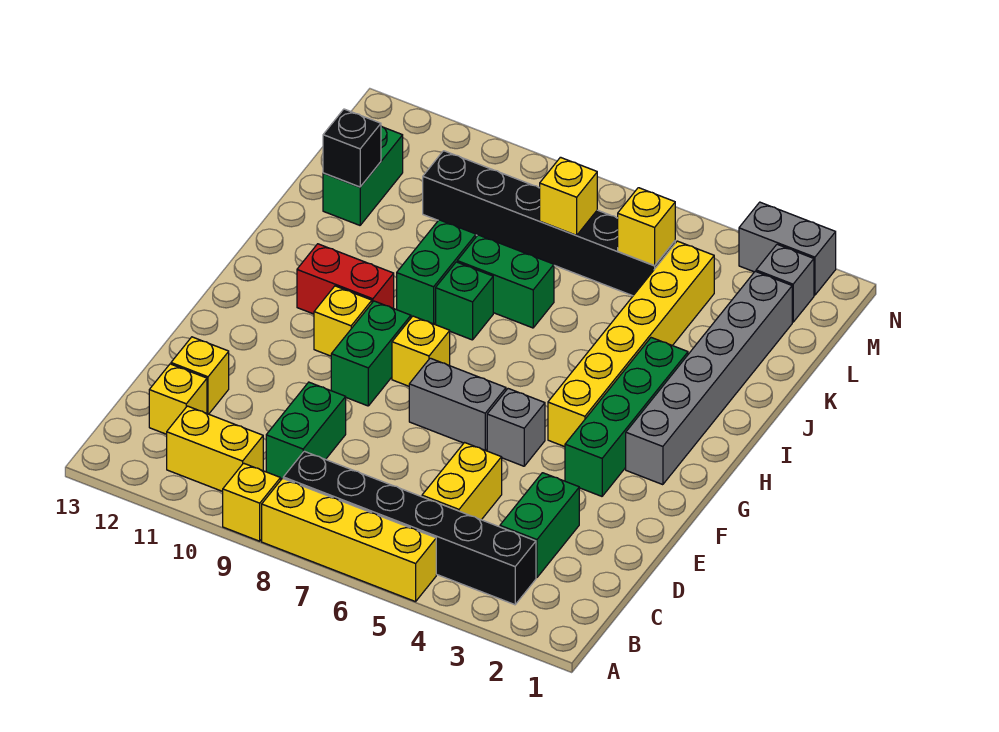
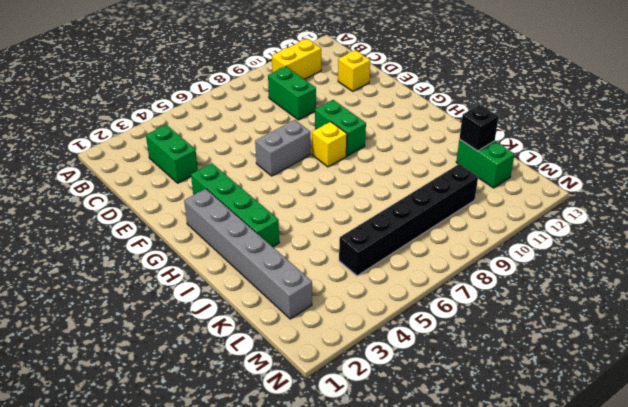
none -> yellow brick A5:A8 level 1
none -> yellow brick A9 level 1
none -> black brick B3:B8 level 1

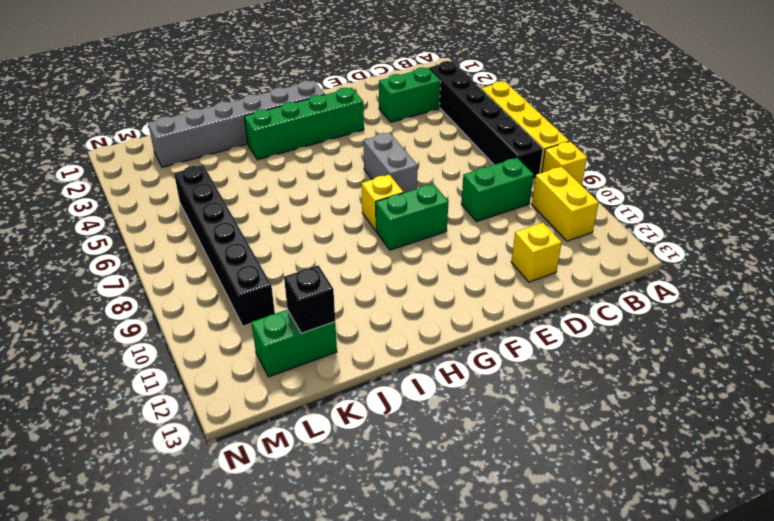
none -> yellow brick C5:D5 level 1
none -> yellow brick C12 level 1
none -> grey brick F5 level 1

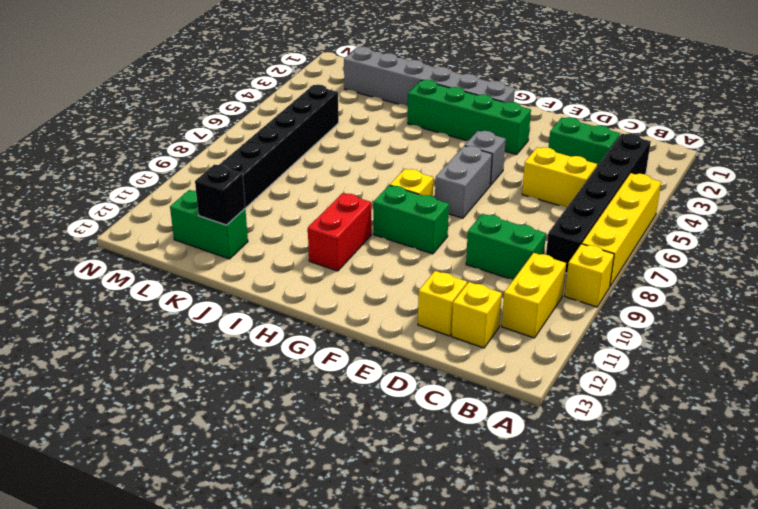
none -> yellow brick G4:L4 level 1
none -> yellow brick G10 level 1
none -> green brick I8 level 1

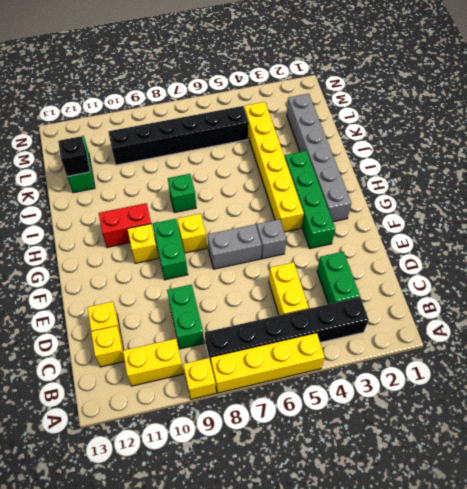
none -> green brick I9:J9 level 1
none -> green brick J7:J8 level 1
none -> grey brick M2 level 1

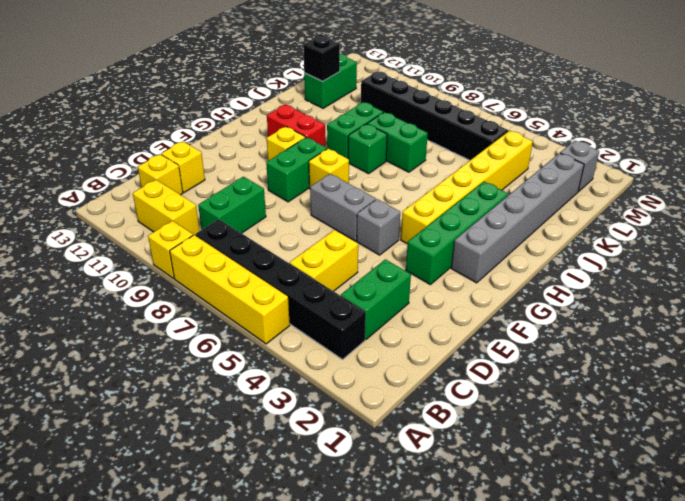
none -> grey brick N2:N3 level 1
none -> yellow brick L5 level 2
none -> yellow brick L7 level 2

